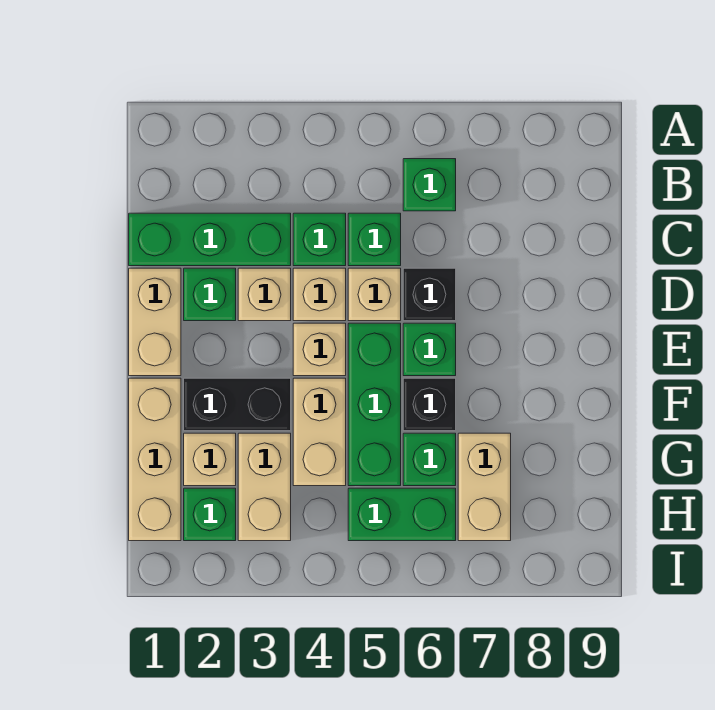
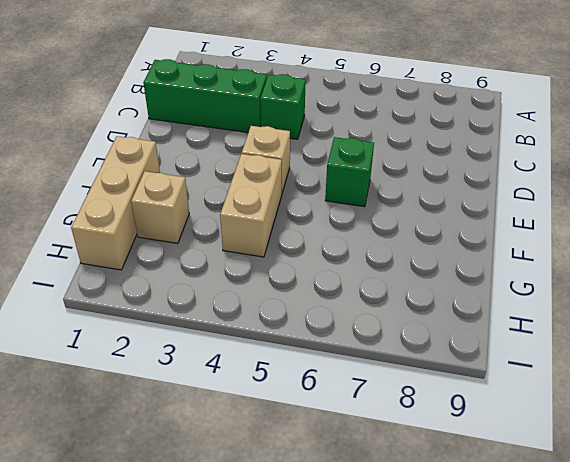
none -> green brick B6 level 1
none -> green brick C5 level 1
none -> tan brick D1:E1 level 1

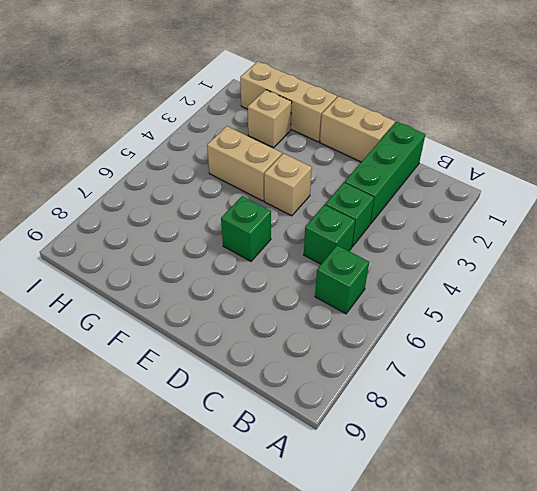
none -> green brick D2 level 1
none -> tan brick D3 level 1
none -> tan brick D4 level 1

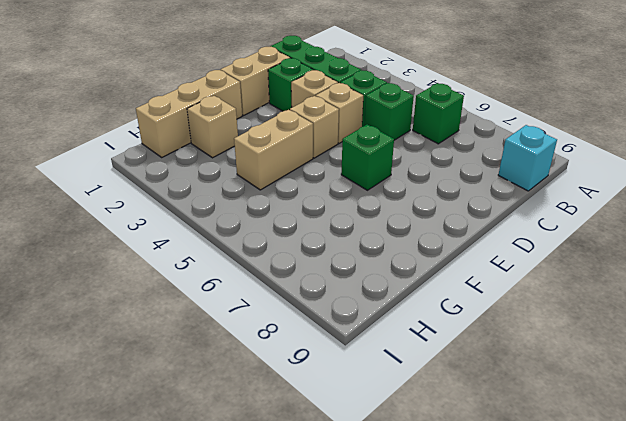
cyan brick B9 level 1 -> none
none -> tan brick D5 level 1
none -> black brick D6 level 1
none -> green brick E5:G5 level 1

